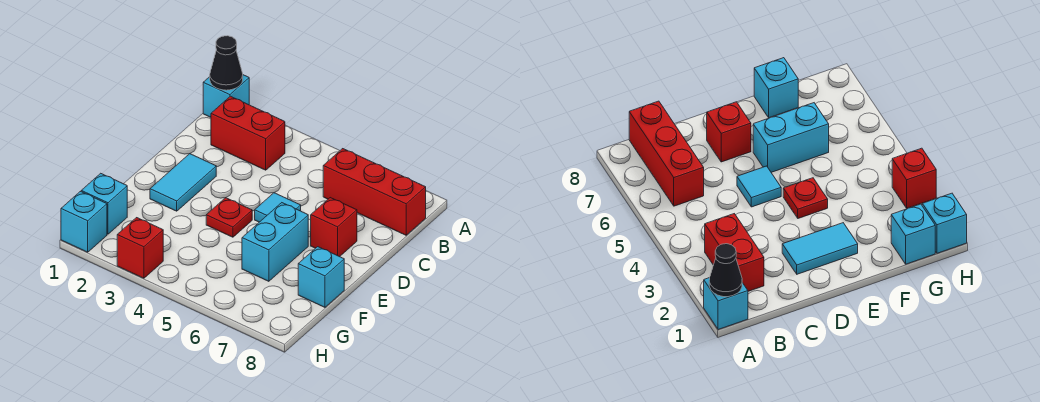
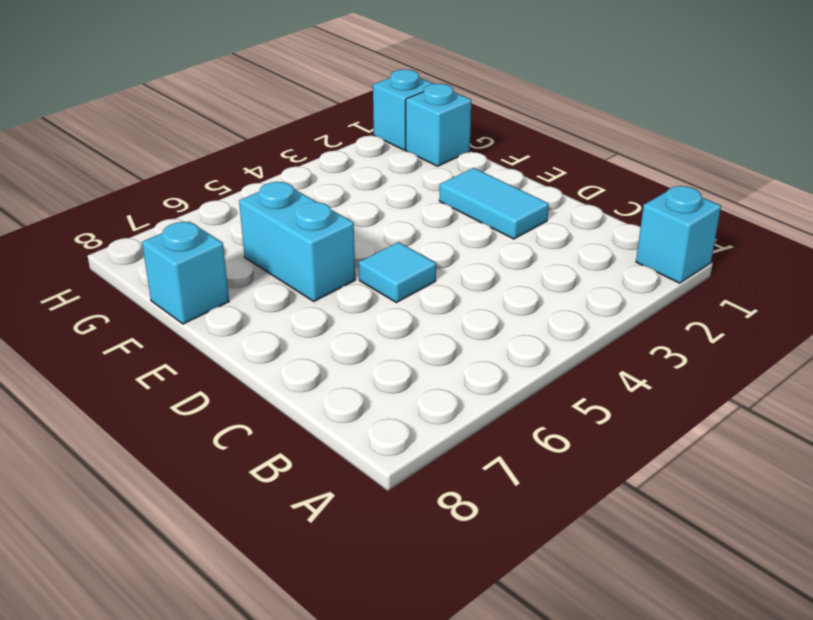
none -> red brick B2:B3 level 1
none -> red brick B6:B8 level 1
none -> red brick D7 level 1

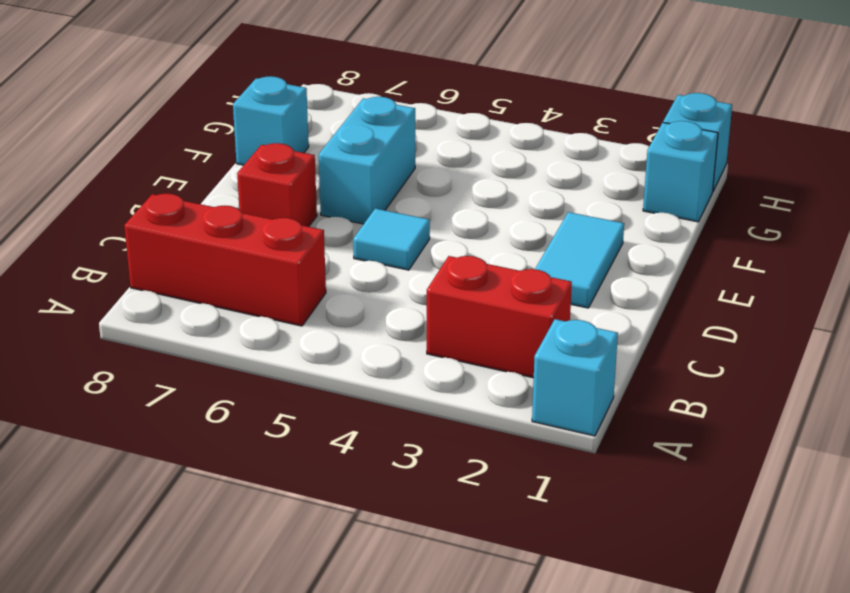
none -> red plate E4 level 1
none -> red brick H3 level 1
none -> black cone A1 level 2

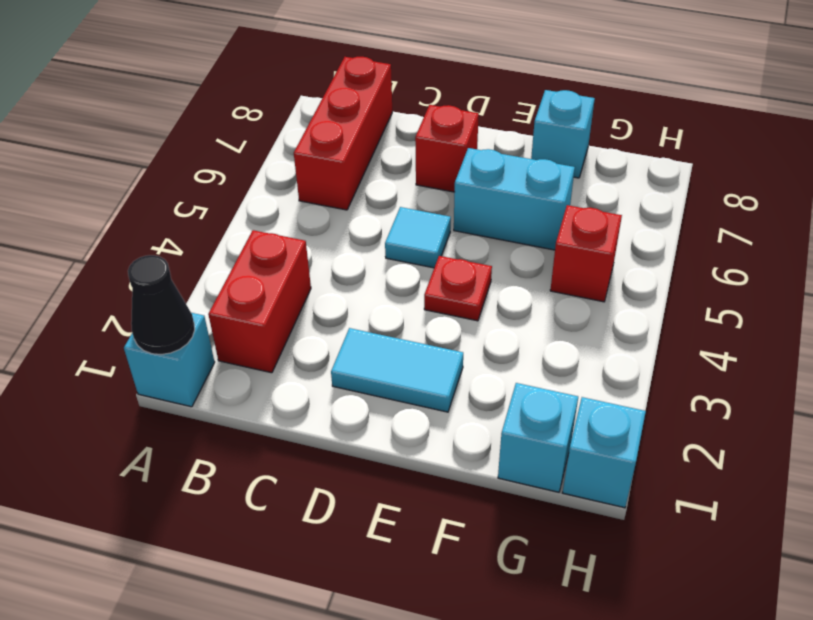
red brick G5 level 1 -> red brick H3 level 1

